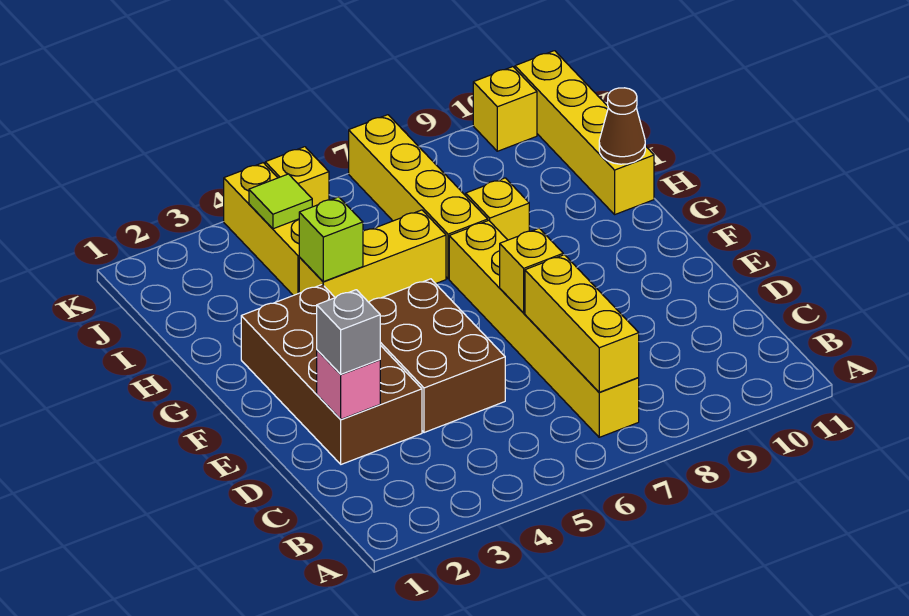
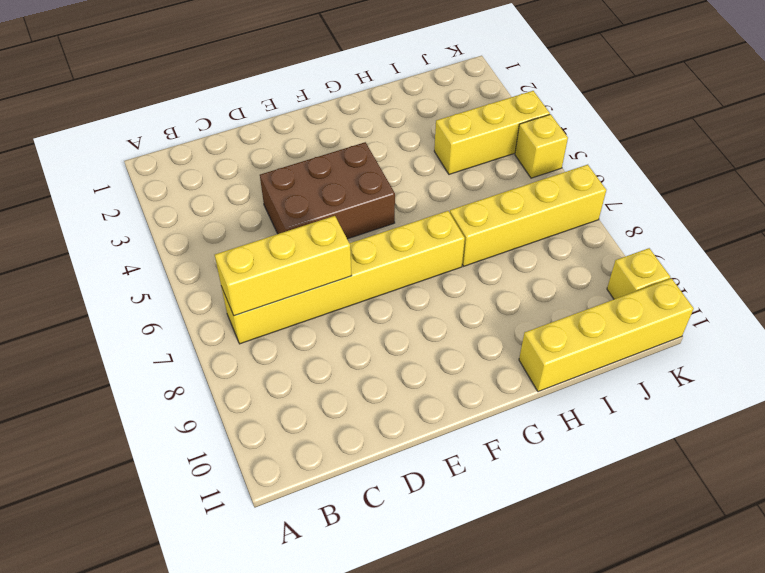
none -> brown brick D2:G3 level 1
none -> yellow brick H4:H6 level 1
none -> yellow brick H8 level 1

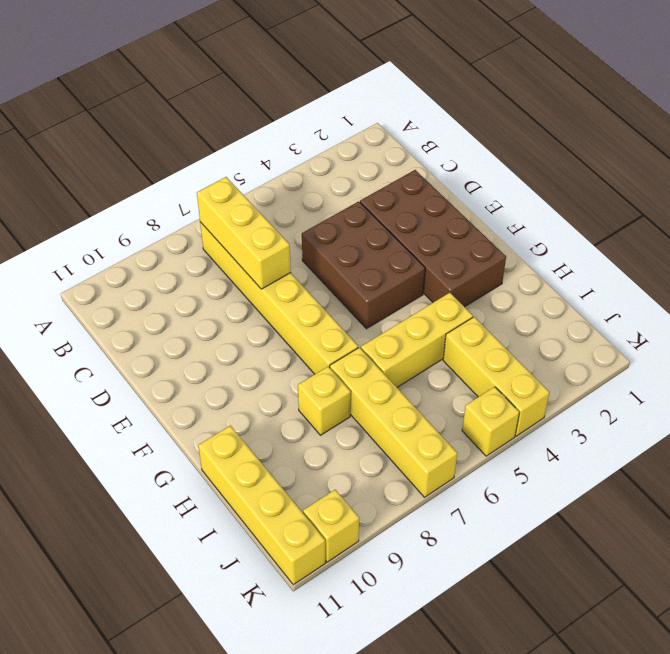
none -> pink brick D2 level 2
none -> yellow brick E7 level 2
none -> lime brick H4 level 2

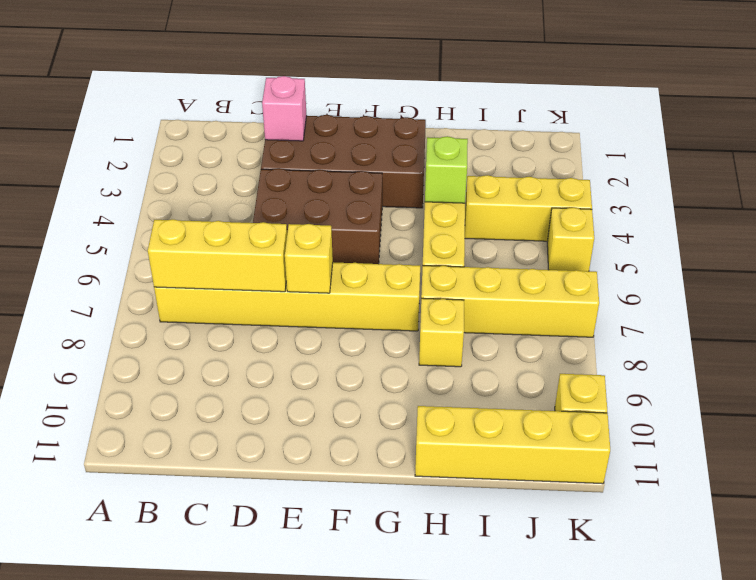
none -> brown cone H11 level 2
none -> lime tile J4 level 2
none -> grey brick D2 level 3

